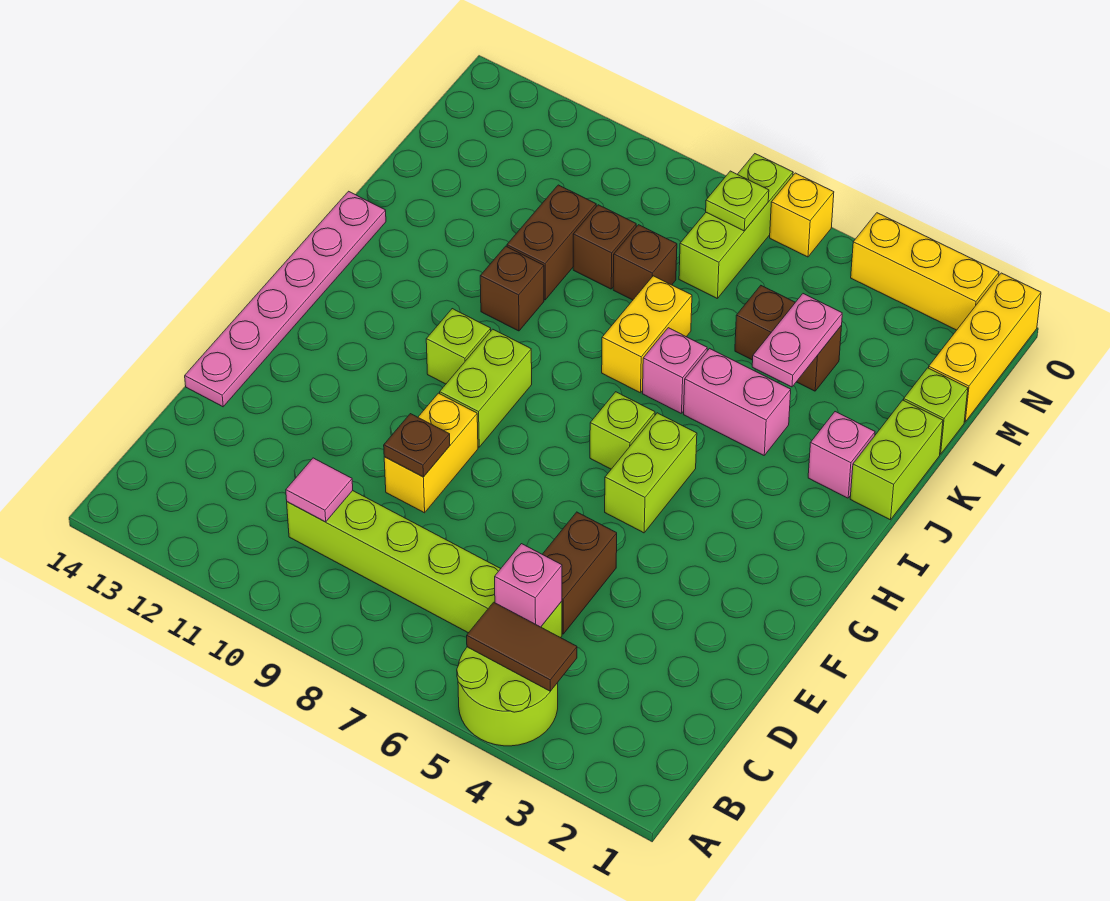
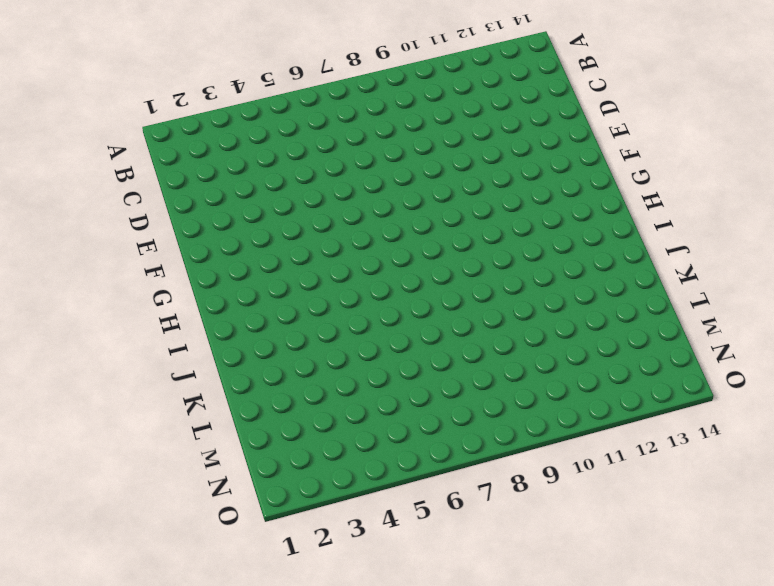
none -> lime round brick A4:B5 level 1
none -> lime brick C5:C10 level 1
none -> brown brick D5:E5 level 1
none -> yellow brick E9:F9 level 1

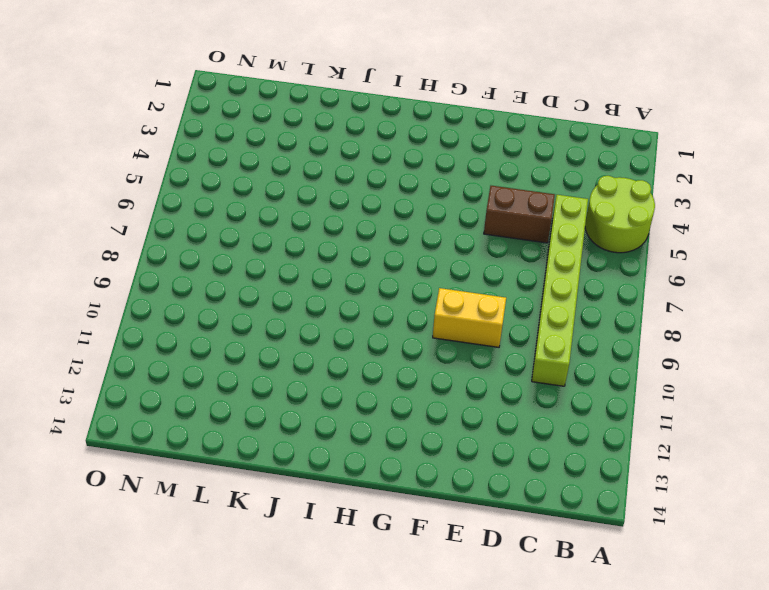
none -> pink plate E14:J14 level 1
none -> lime brick G5:H5 level 1
none -> lime brick G9:H9 level 1
none -> lime brick H6 level 1

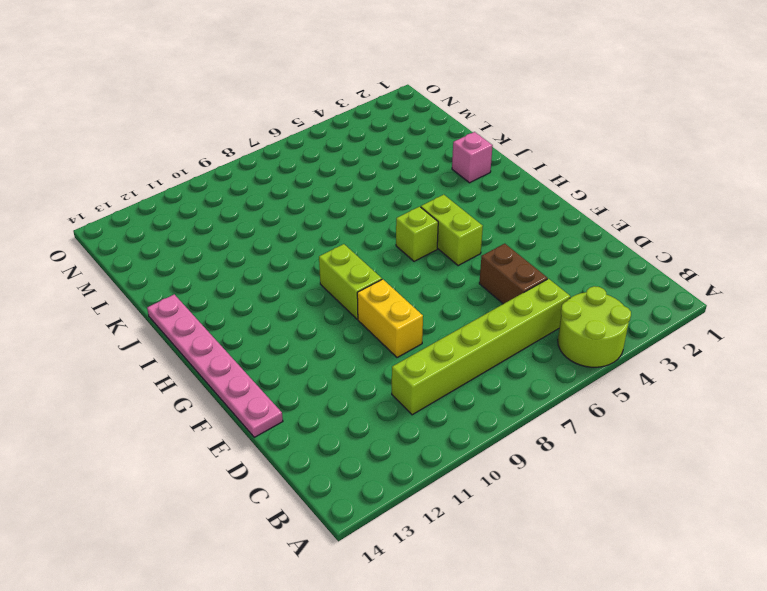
none -> lime brick H10 level 1
none -> lime brick J1:K1 level 1
none -> pink brick J4:J5 level 1
none -> pink brick J6 level 1

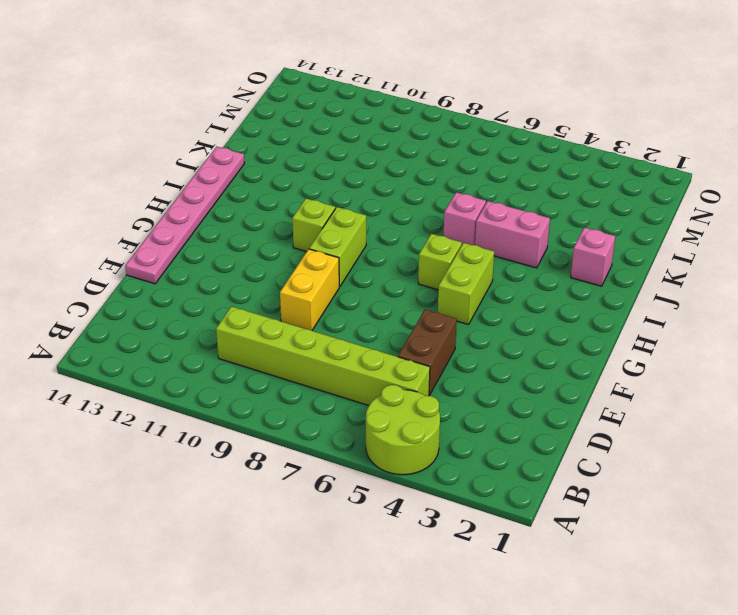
none -> lime brick J1:K1 level 1
none -> yellow brick J7:K7 level 1
none -> brown brick J10 level 1
none -> brown brick K10:L10 level 1

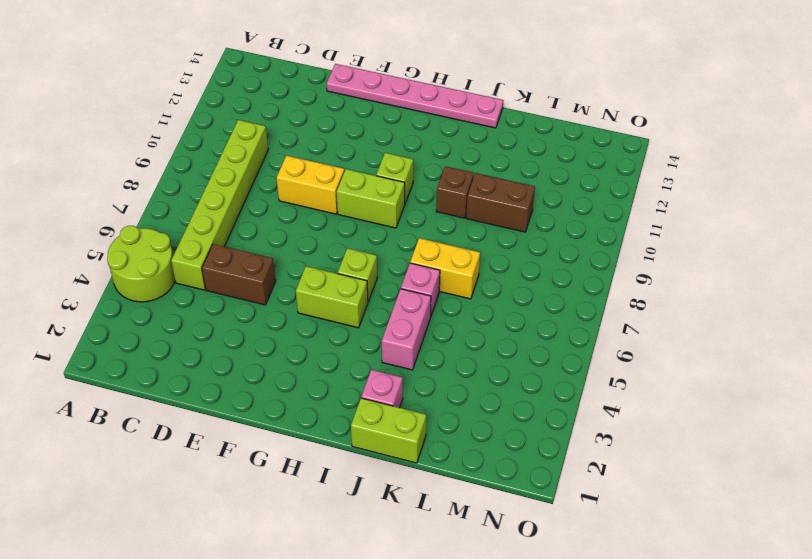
none -> lime brick L1 level 1
none -> brown brick L4:L5 level 1
none -> brown brick L8 level 1
none -> brown brick L9 level 1

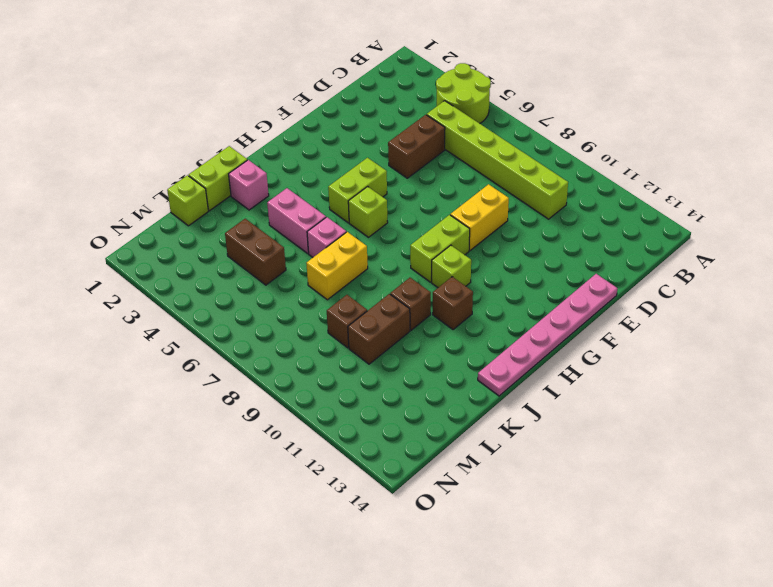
brown brick I11 level 1 -> brown brick L8 level 1
none -> yellow brick M1:O1 level 1
none -> lime brick M7:O7 level 1
none -> yellow brick O2:O4 level 1
none -> yellow brick O6 level 1

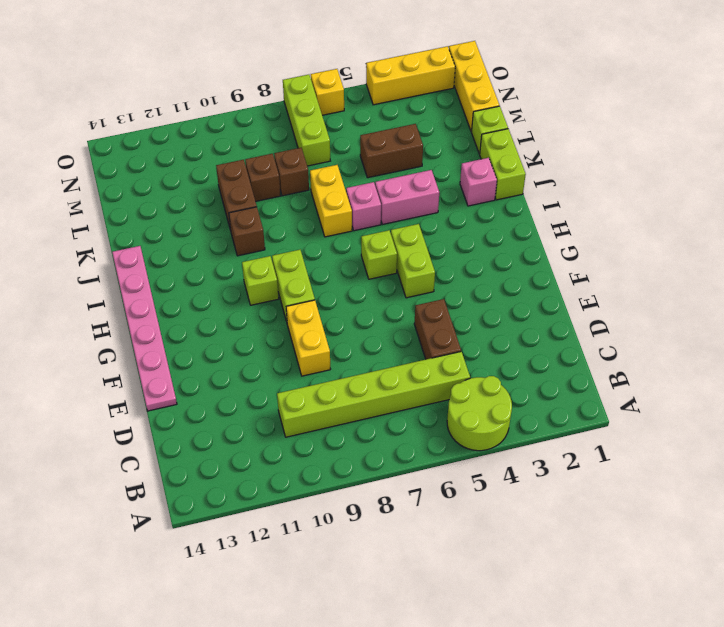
none -> brown tile B4:B5 level 2
none -> pink brick C5 level 2
none -> pink tile C10 level 2
none -> brown plate E9 level 2

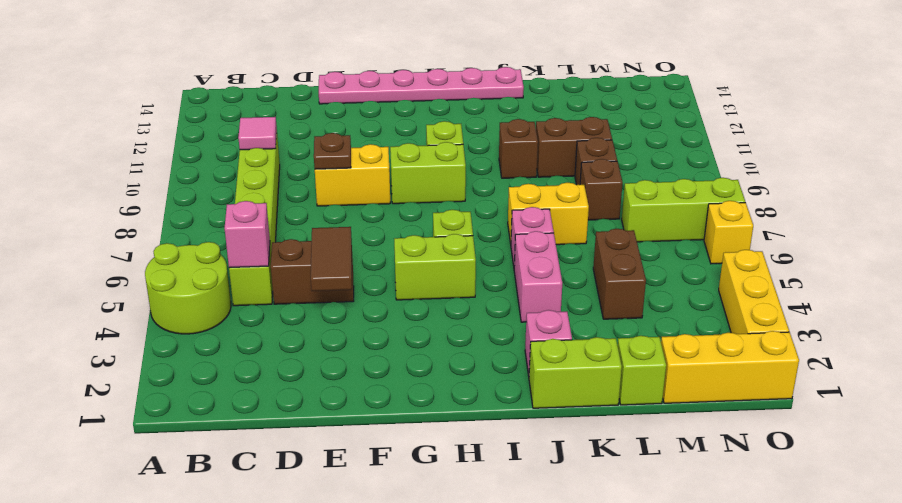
brown tile E4:E5 level 2 -> brown tile B4:B5 level 2
none -> pink plate K4:L4 level 2
none -> lime plate N7 level 2

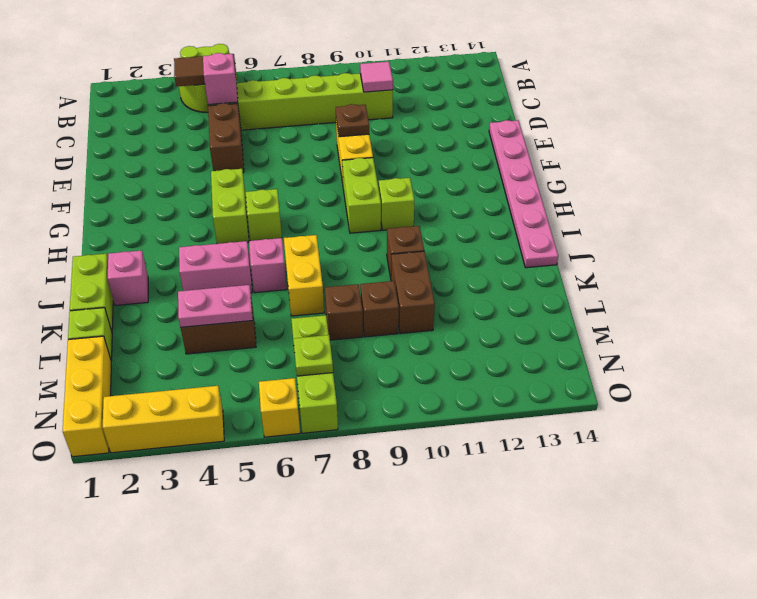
pink plate L4:L5 level 2 -> pink plate K4:L4 level 2

